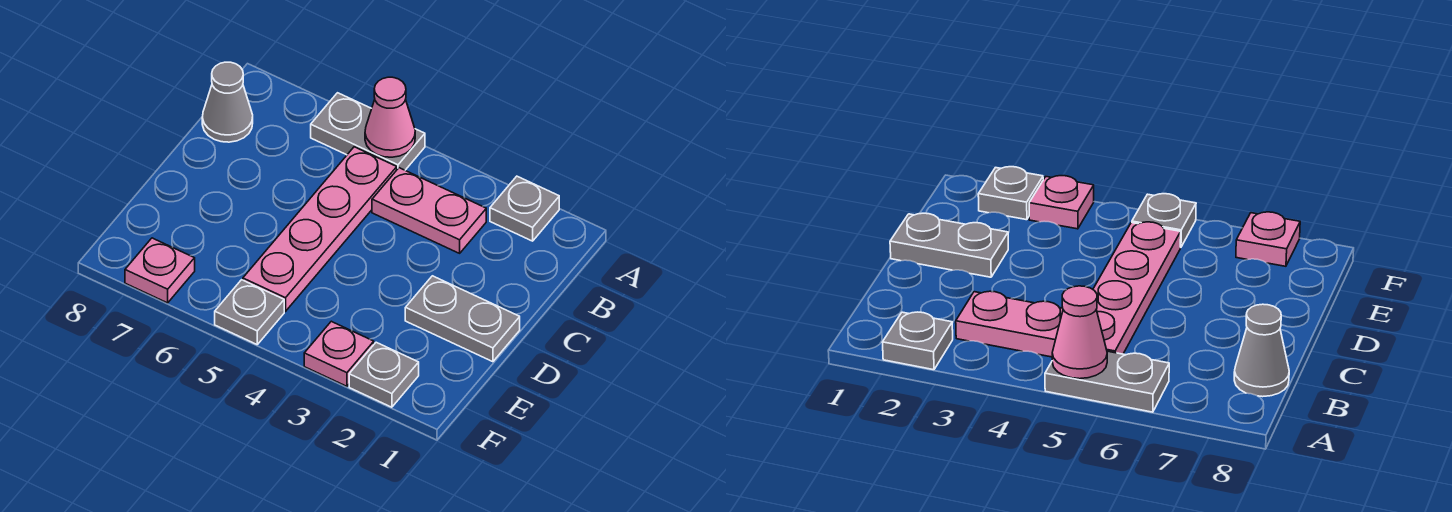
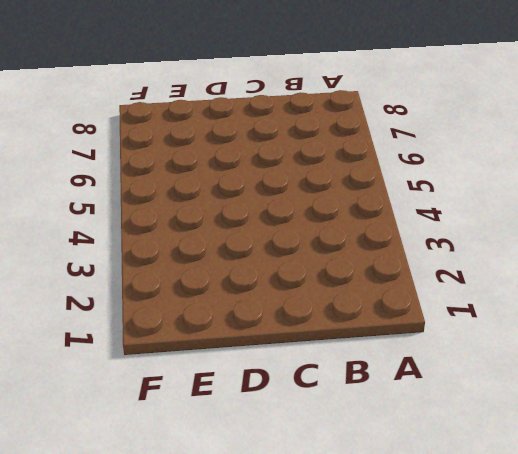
none -> grey plate A2 level 1
none -> grey plate A5:A6 level 1

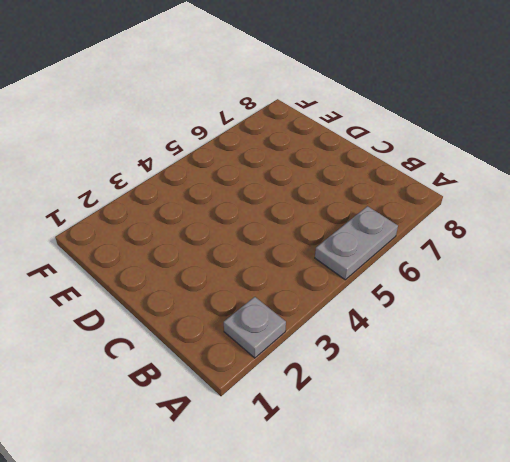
none -> pink plate B3:B4 level 1
none -> pink plate B5:E5 level 1

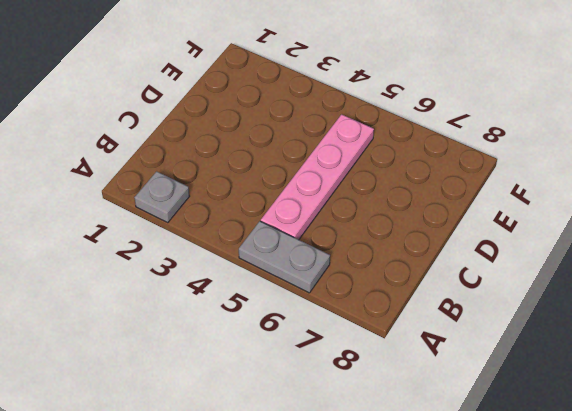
none -> pink plate B3:B4 level 1
none -> grey cone B8 level 1

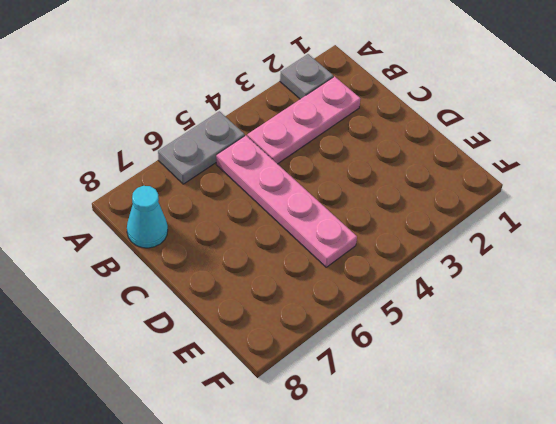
pink plate B2:B4 level 1 -> pink plate B3:B4 level 1
cyan cone B8 level 1 -> grey cone B8 level 1
none -> grey plate D1:D2 level 1
none -> grey plate F2 level 1

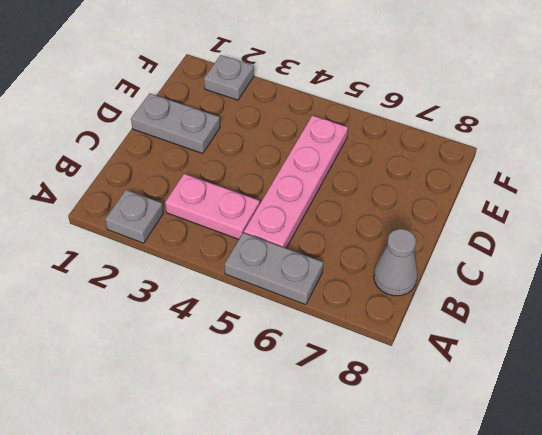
none -> pink plate F3 level 1
none -> grey plate F5 level 1

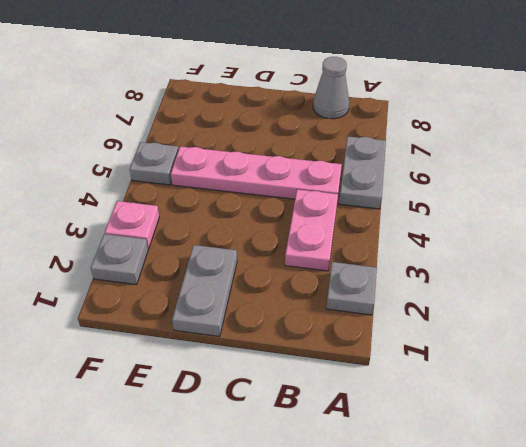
none -> pink plate F7 level 1
none -> pink cone A5 level 2

